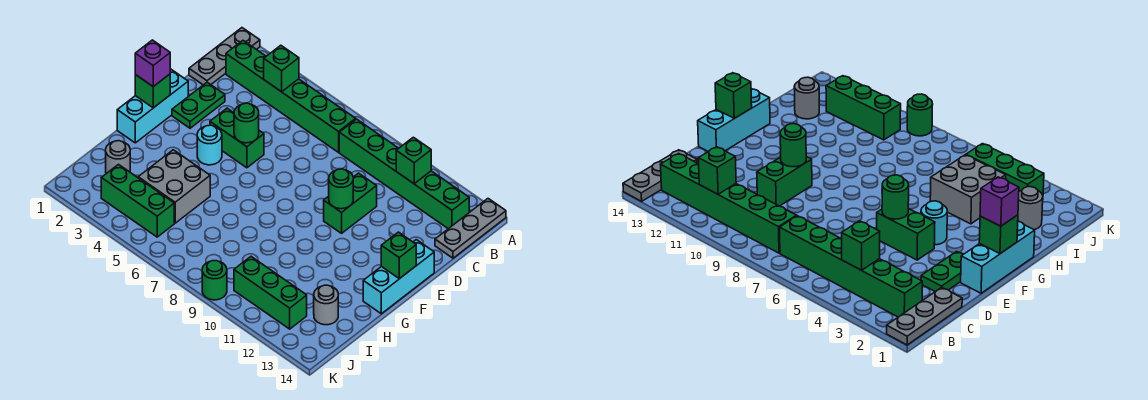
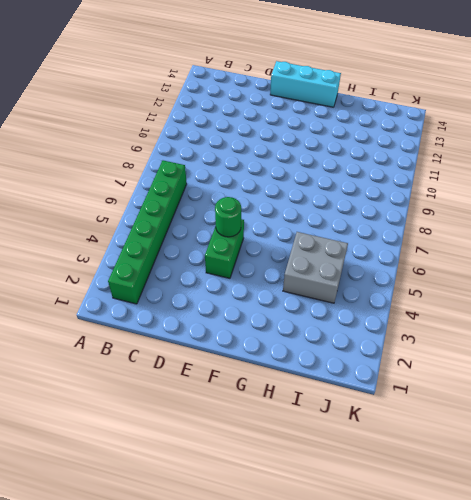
none -> grey plate A1:C1 level 1
none -> grey plate A14:C14 level 1
none -> green brick B8:B13 level 1

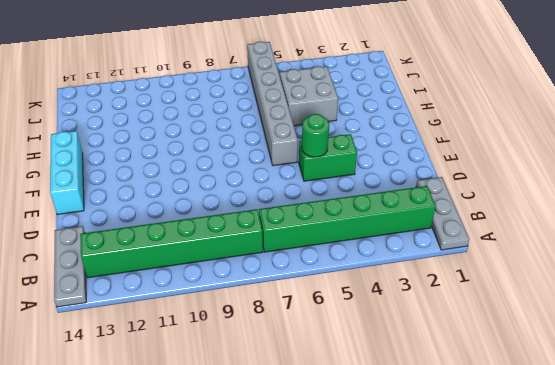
grey brick F6:K6 level 1 -> none
none -> green plate D2:E2 level 1
none -> green brick D10:E10 level 1
none -> cyan brick E1:G1 level 1

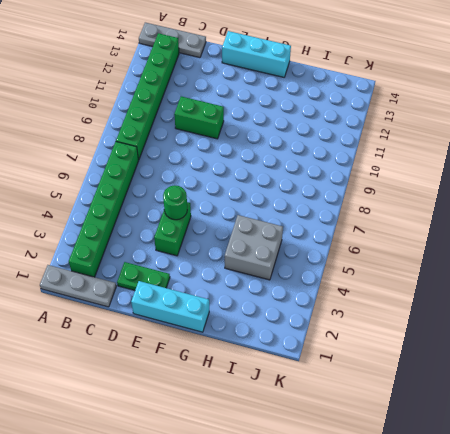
none -> cyan round brick F4 level 1
none -> grey round brick I2 level 1
none -> grey round brick I13 level 1

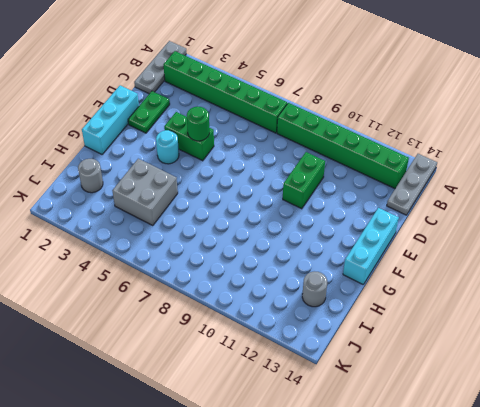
none -> green brick J3:J5 level 1
none -> green brick J10:J12 level 1
none -> green round brick K9 level 1

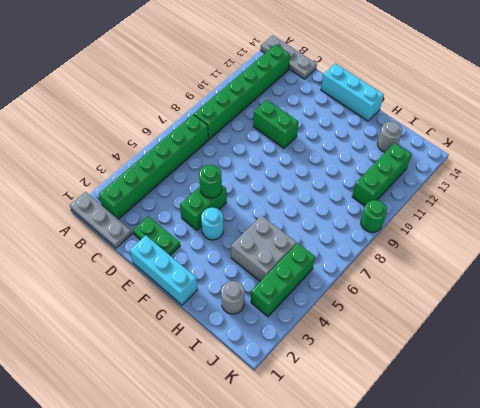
none -> green brick B4 level 2
none -> green brick B11 level 2
none -> green round brick E10 level 2

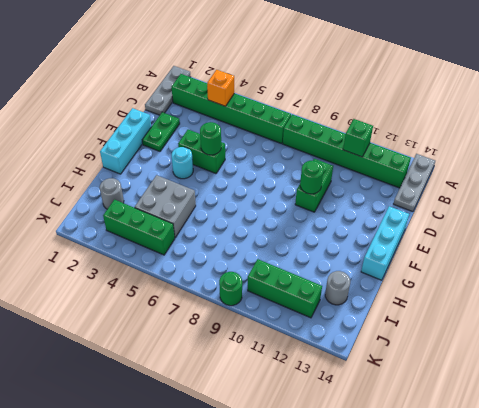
orange brick B4 level 2 -> green brick B4 level 2
none -> green brick F1 level 2
none -> green brick F14 level 2
none -> purple brick F1 level 3

